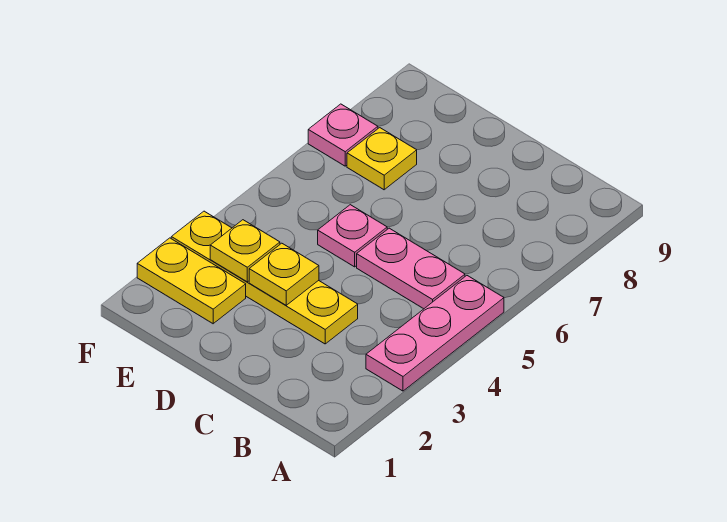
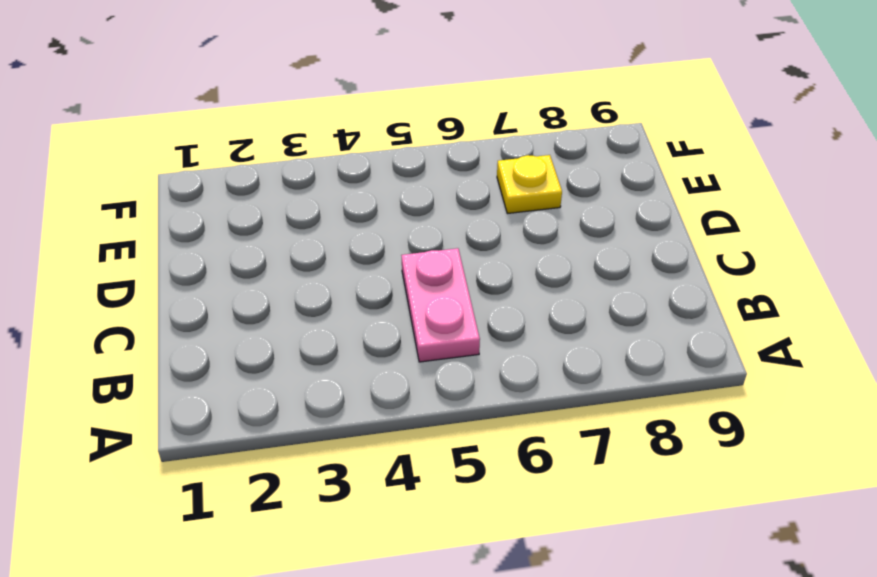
none -> pink plate A3:A5 level 1
none -> yellow plate C3:F3 level 1

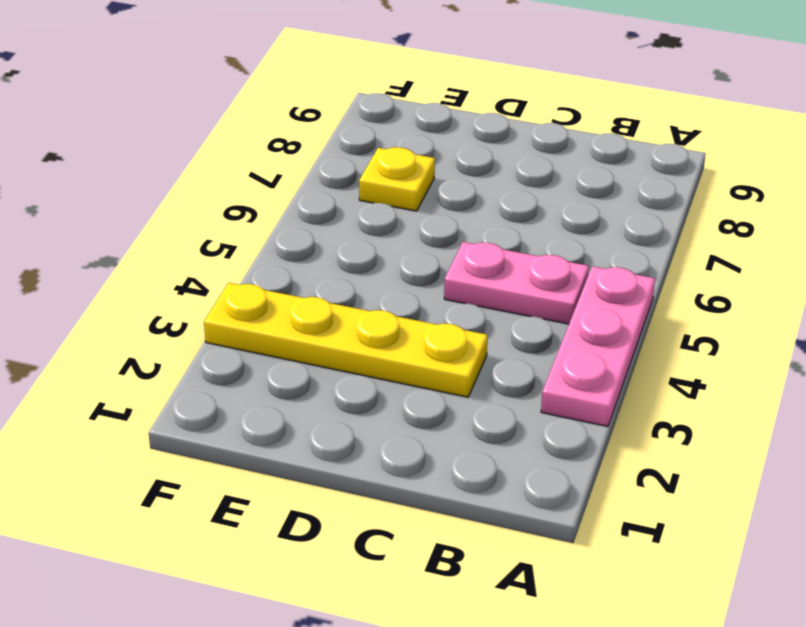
none -> pink plate D5 level 1
none -> yellow plate E2:F2 level 1

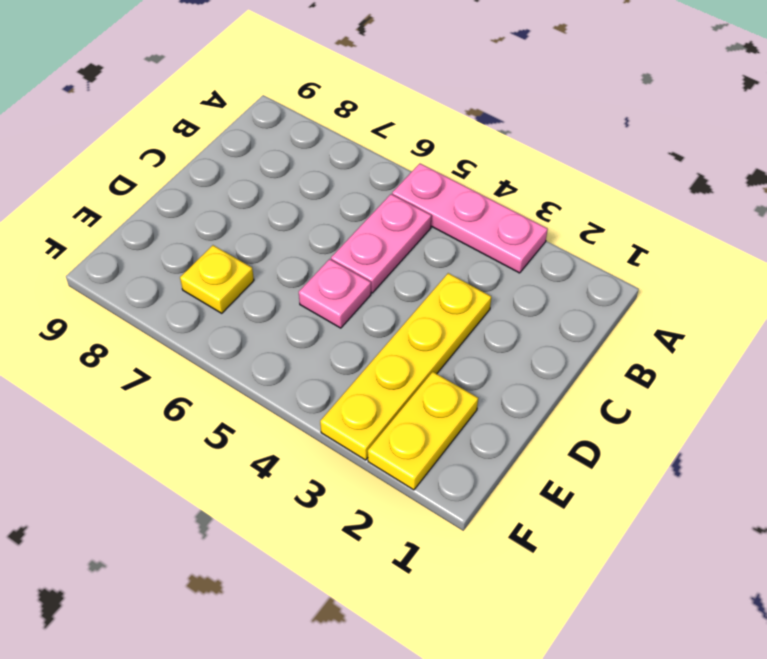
none -> pink plate F7 level 1
none -> yellow plate D3 level 2

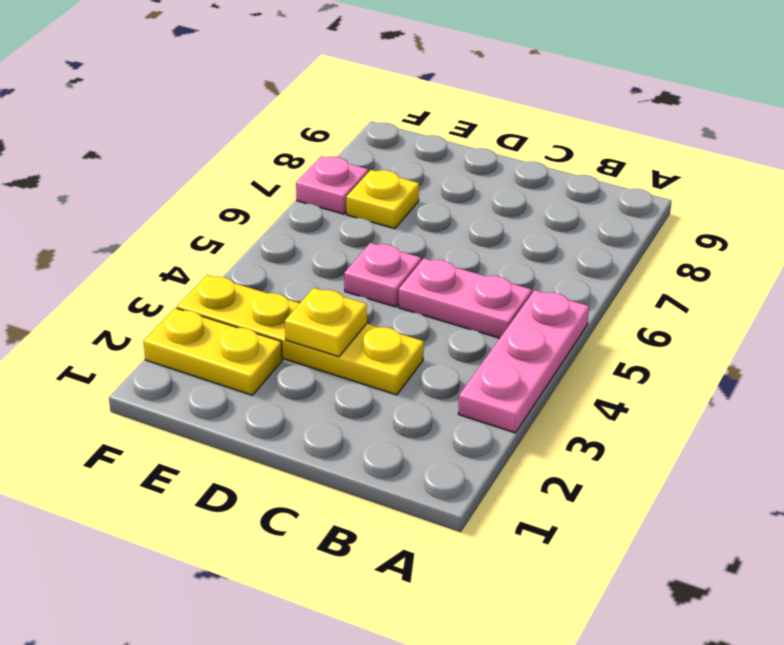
none -> yellow plate E3 level 2

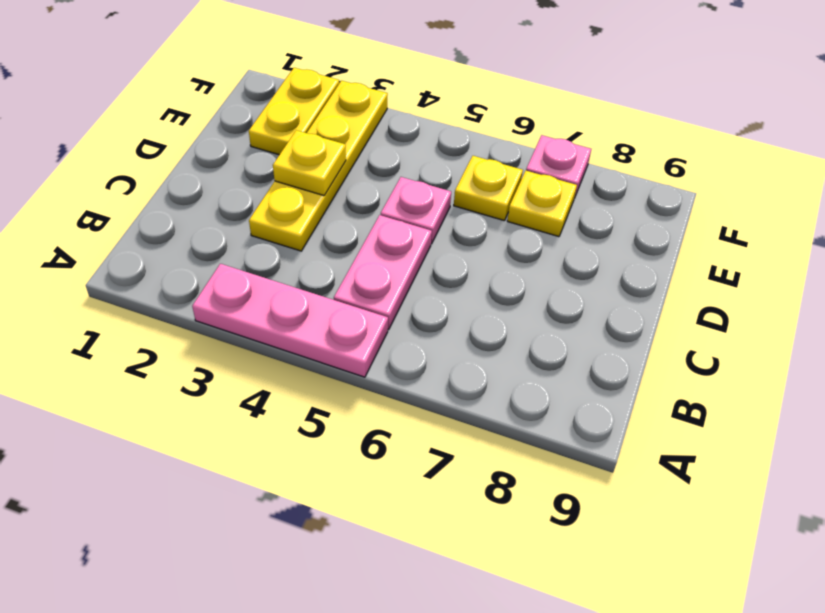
yellow plate E6 level 1 -> yellow plate E3 level 2

